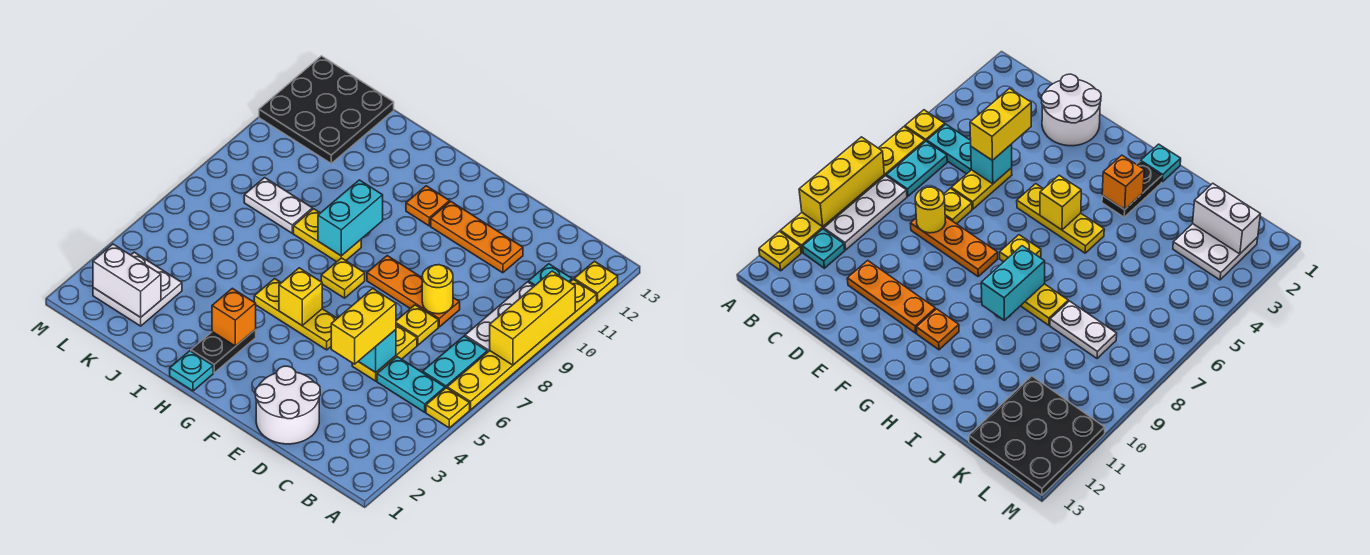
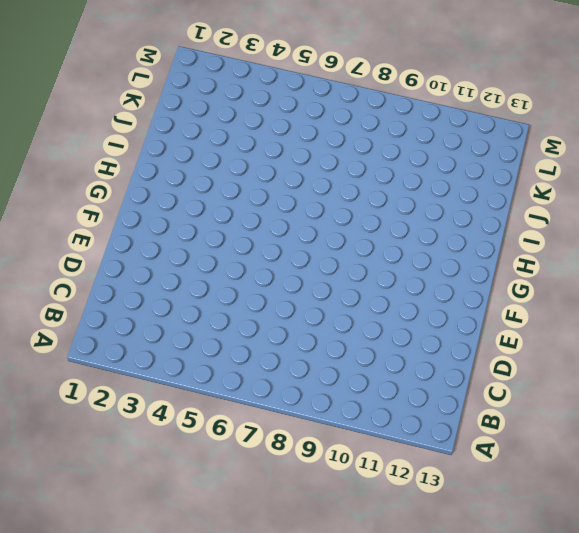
none -> yellow plate A5 level 1
none -> yellow plate A6:A11 level 1
none -> yellow plate A12 level 1

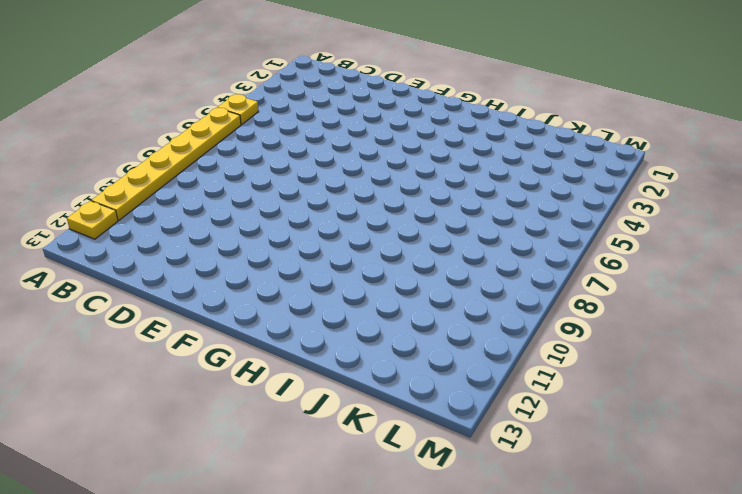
none -> cyan plate B5:C5 level 1
none -> cyan plate B6:B7 level 1
none -> white plate B8:B10 level 1

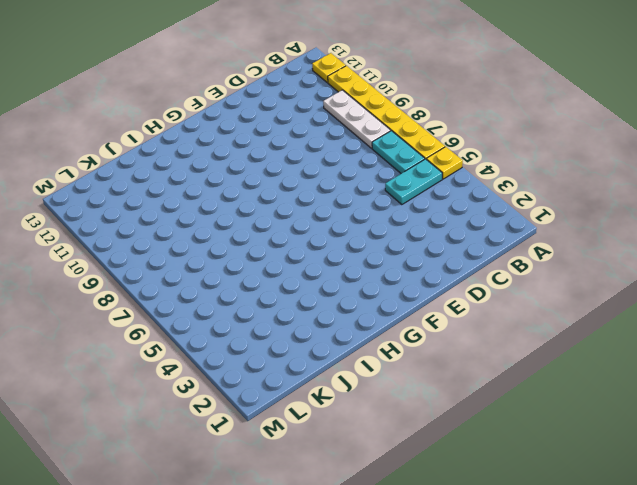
none -> cyan plate B11 level 1
none -> white round brick D1:E2 level 1
none -> yellow plate D5:D6 level 1

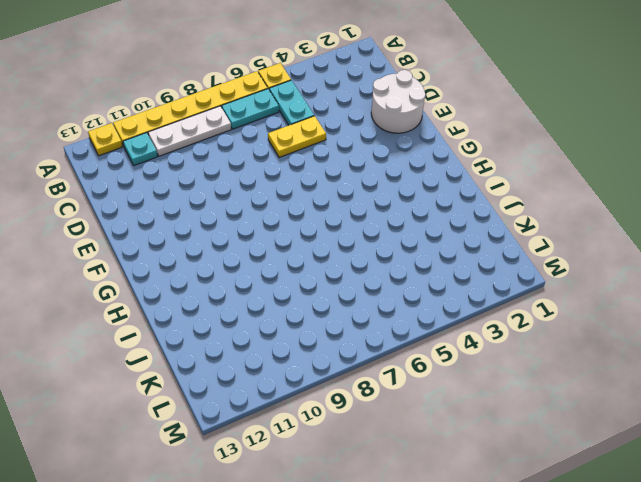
none -> yellow plate D7 level 1
none -> orange plate D8:F8 level 1
none -> orange plate D11:F11 level 1

